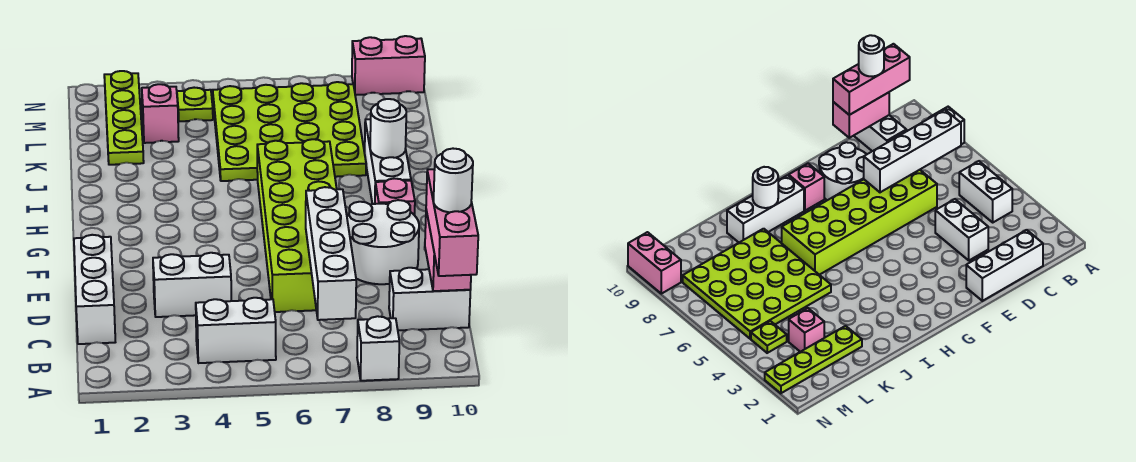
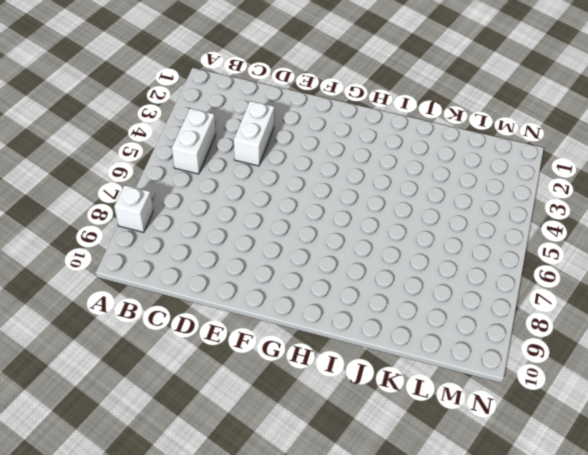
none -> white brick C1:E1 level 1
none -> white brick C9:C10 level 1
none -> lime brick D6:I7 level 1

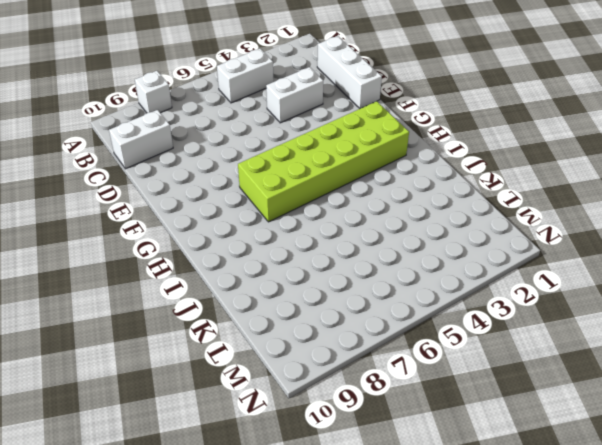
lime brick G2:H7 level 1 -> lime brick D6:I7 level 1
none -> white round brick E8:F9 level 1
none -> pink brick G9 level 1
none -> white brick H9:J9 level 1

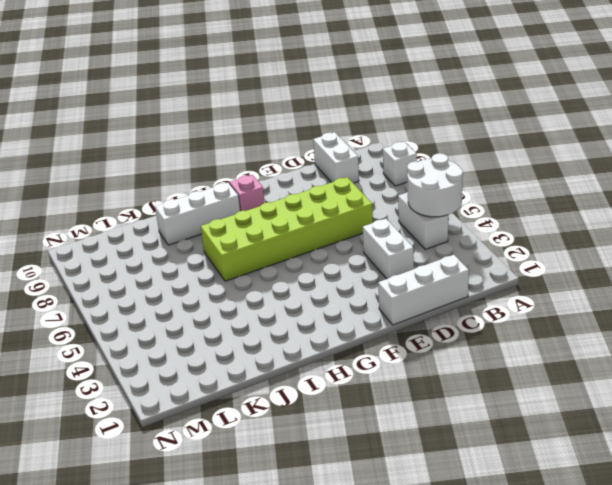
white round brick A4:B5 level 2 -> white round brick E8:F9 level 1
none -> lime plate J5:M8 level 1
none -> lime plate K2:N2 level 1
none -> pink brick L3 level 1

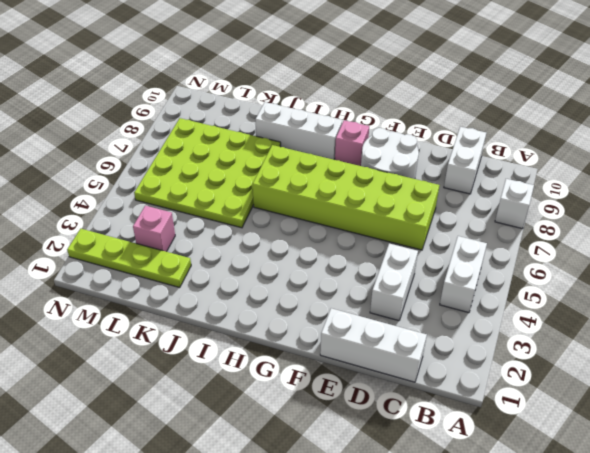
none -> lime plate M4 level 1
none -> pink brick N9:N10 level 1
none -> white brick B7:E7 level 2

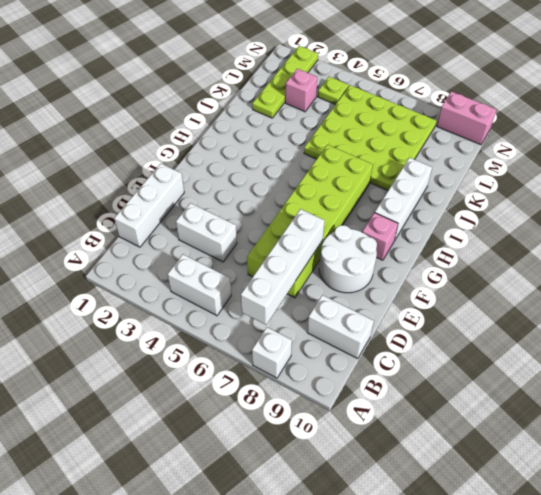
none -> pink brick C10:D10 level 2
none -> white round brick I9 level 2
none -> pink brick B10:D10 level 3

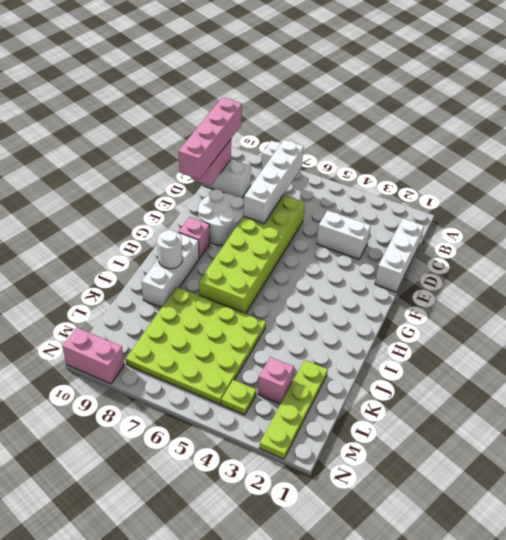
pink brick B10:E10 level 3 -> pink brick B10:D10 level 3
none -> white brick B4:B5 level 1
none -> white round brick C10 level 4

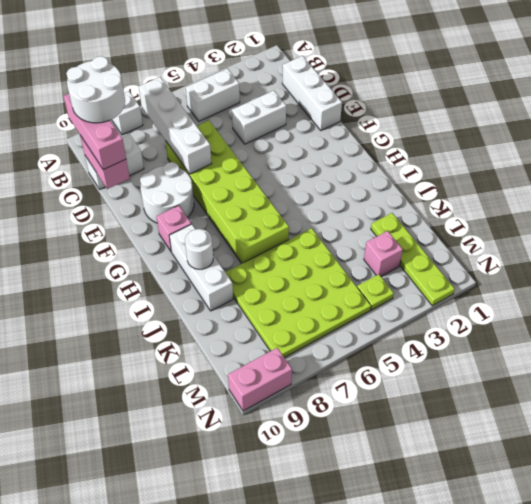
white round brick B9:C10 level 4 -> white round brick C10 level 4

